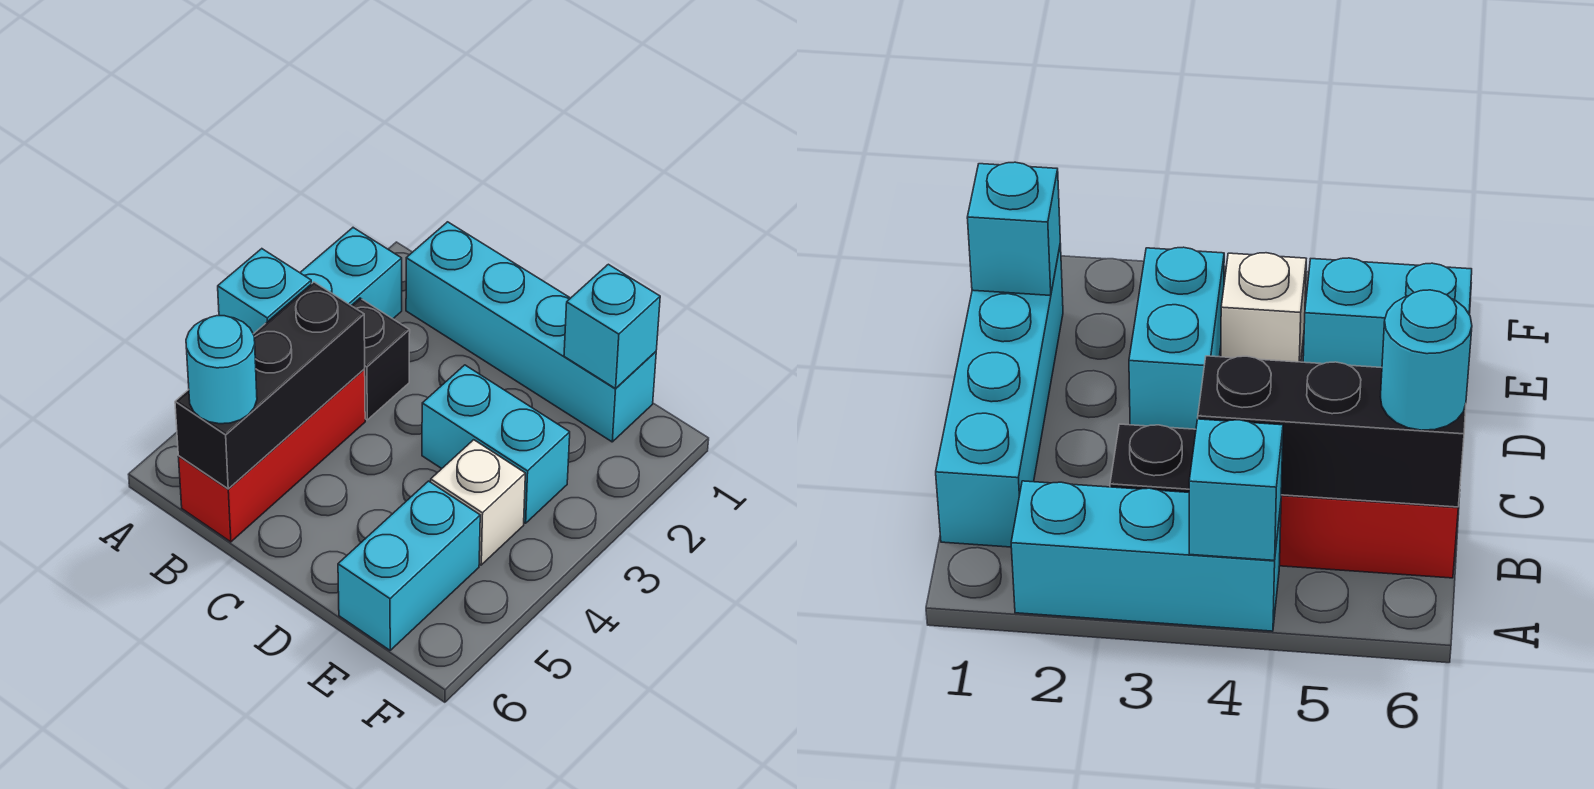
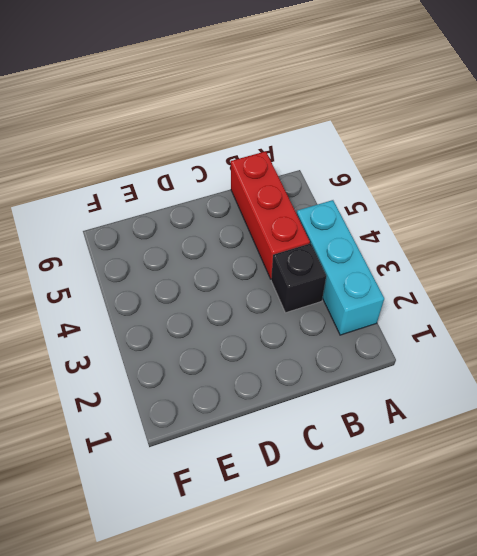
none -> cyan brick B1:E1 level 1
none -> cyan brick D3:E3 level 1

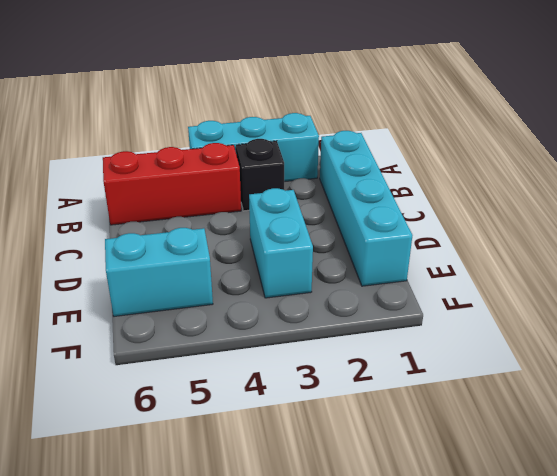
none -> white brick E4 level 1
none -> cyan brick A4 level 2

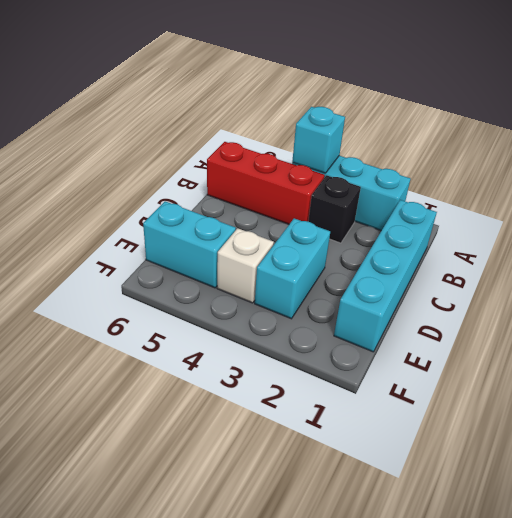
none -> black brick B4:B6 level 2
none -> cyan brick E1 level 2

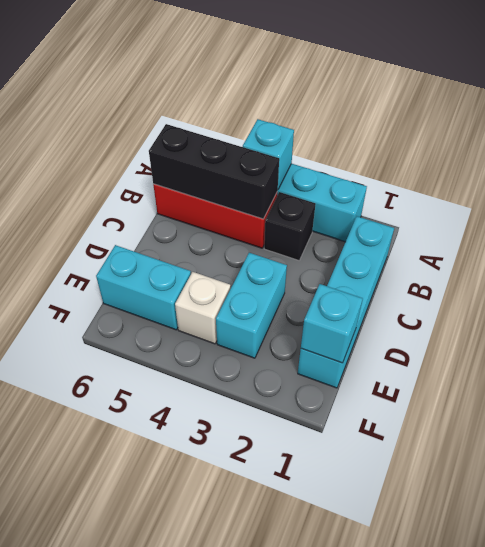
none -> cyan round brick B6 level 3

